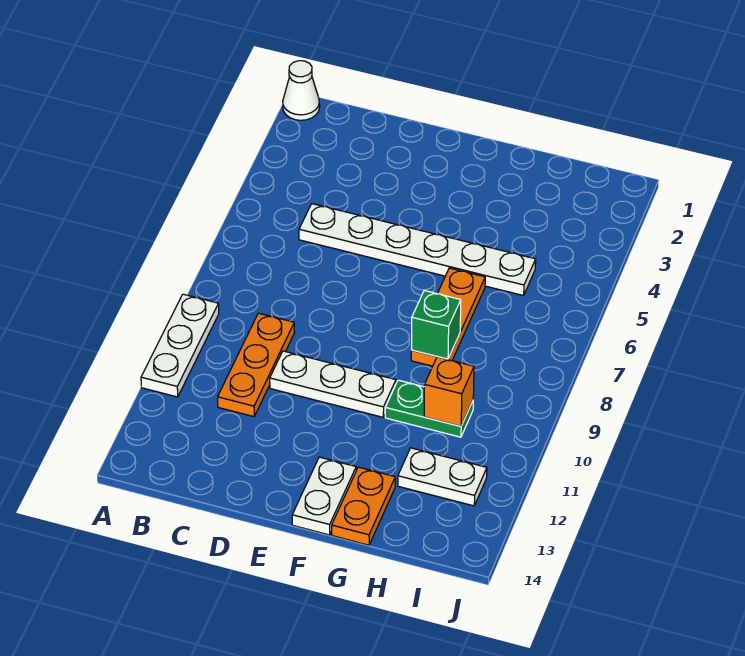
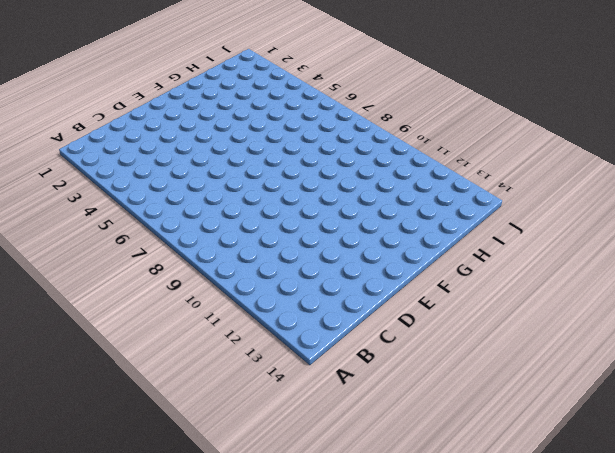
none -> white cone A1 level 1
none -> white plate A9:A11 level 1
none -> white plate C5:H5 level 1

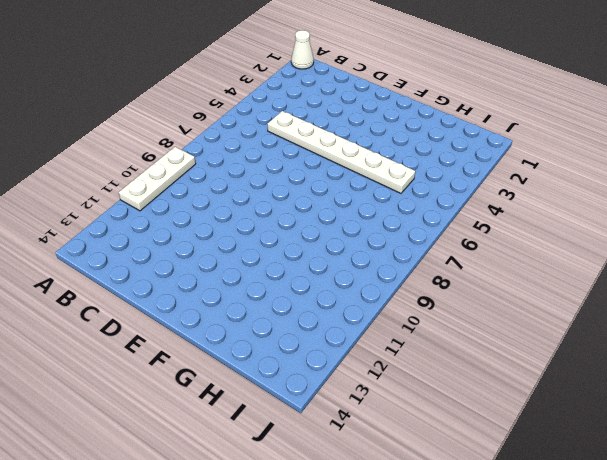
none -> orange plate C9:C11 level 1
none -> white plate D10:F10 level 1
none -> white plate F13:F14 level 1

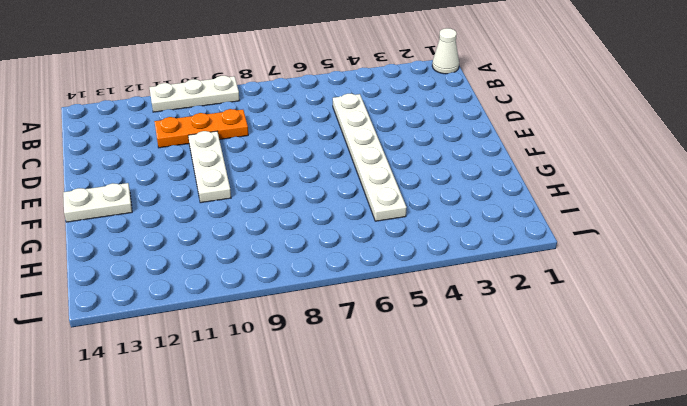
none -> orange plate G6:G8 level 1
none -> green plate G10:H10 level 1
none -> orange plate G13:G14 level 1

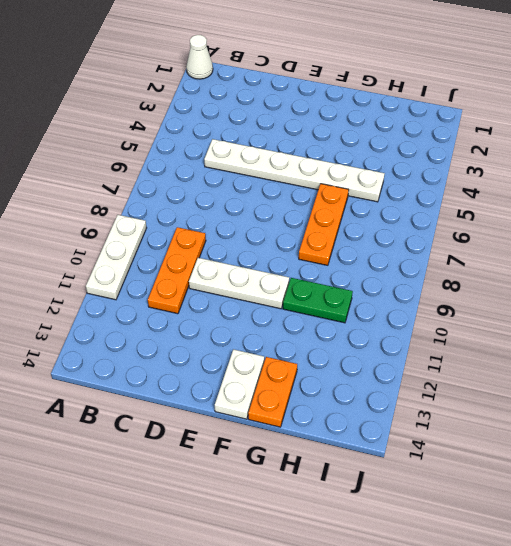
none -> white plate H12:I12 level 1
none -> green brick G8 level 2
none -> orange brick H10 level 2

